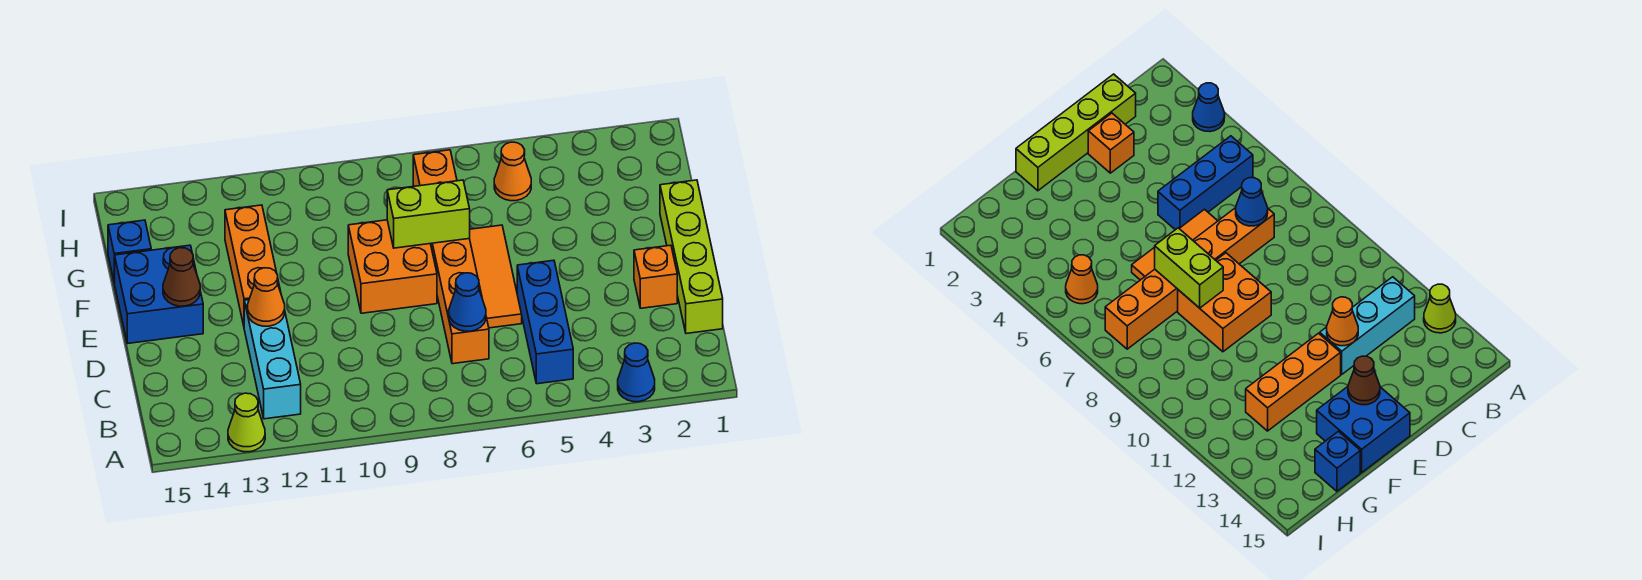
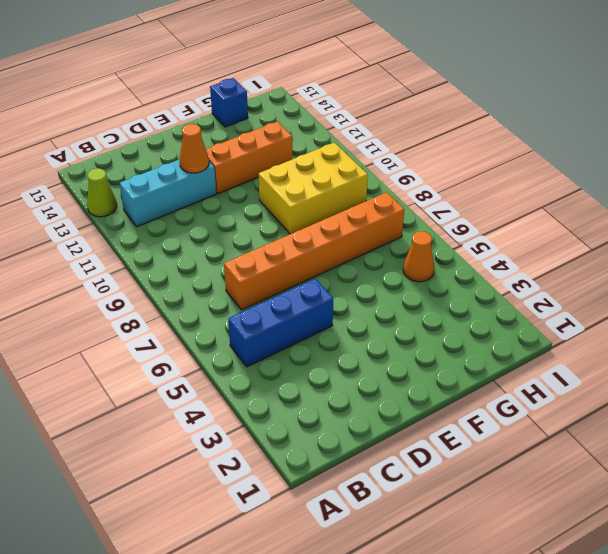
yellow brick F9:H10 level 1 -> orange brick E8:F9 level 1
none -> blue cone A3 level 1
none -> lime brick C1:F1 level 1
none -> orange brick D2 level 1

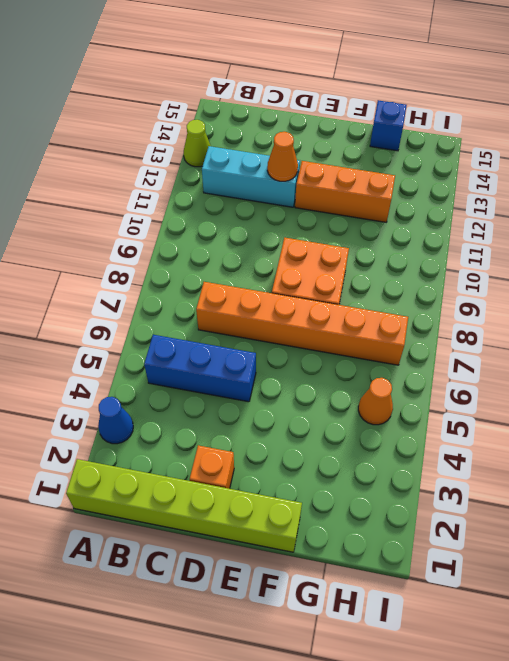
lime brick A1:F1 level 1 -> lime brick C1:F1 level 1
none -> orange tile D6:F6 level 1
none -> blue brick E14:F15 level 1
none -> blue cone C7 level 2

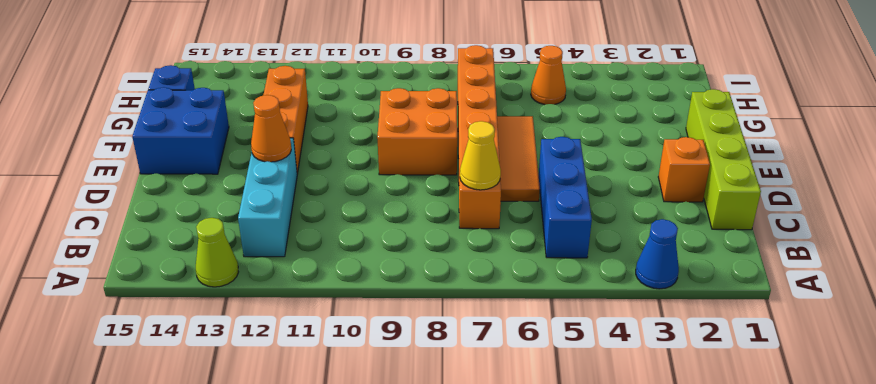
yellow cone C7 level 2 -> blue cone C7 level 2
none -> brown cone E14 level 2
none -> lime brick F7:F8 level 2

